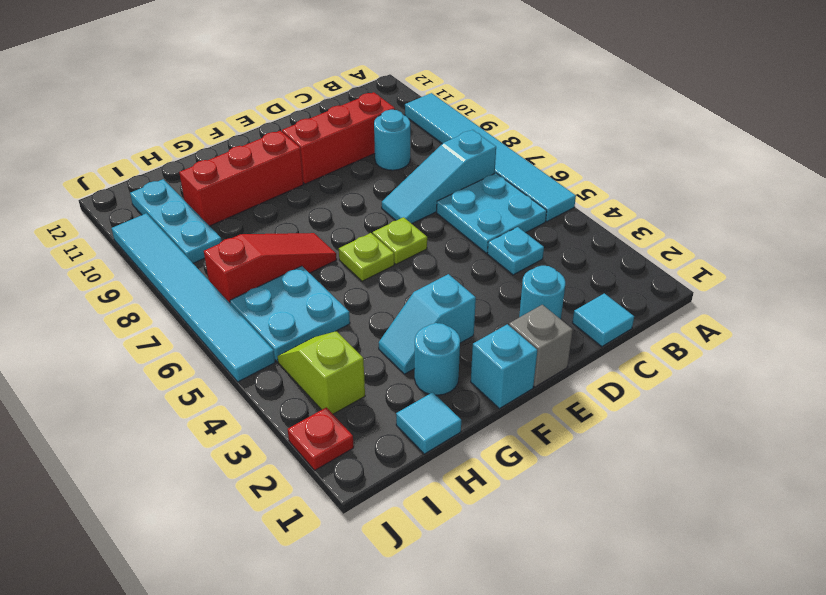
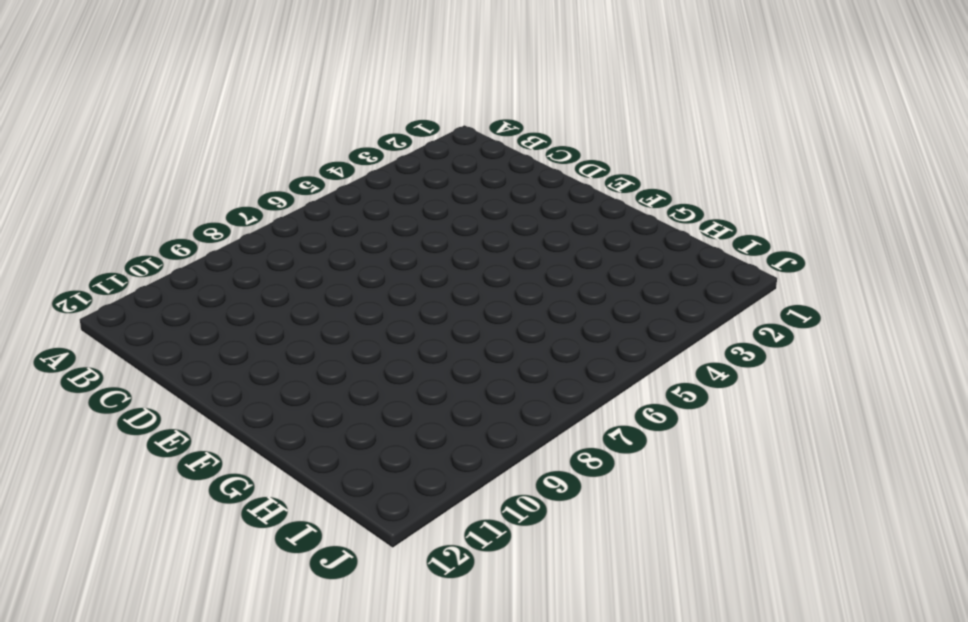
none -> cyan tile A5:A10 level 1
none -> cyan plate B5:C6 level 1
none -> cyan slope B7:D7 level 1 top B

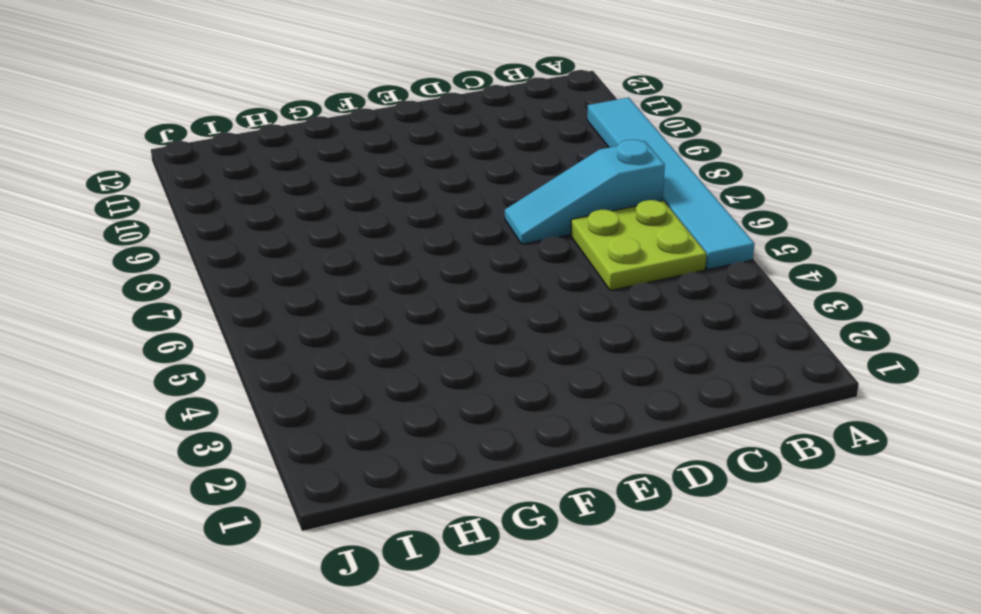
lime plate B5:C6 level 1 -> cyan plate B5:C6 level 1
none -> cyan tile C1 level 1
none -> cyan plate C4 level 1
none -> cyan round brick C9 level 1

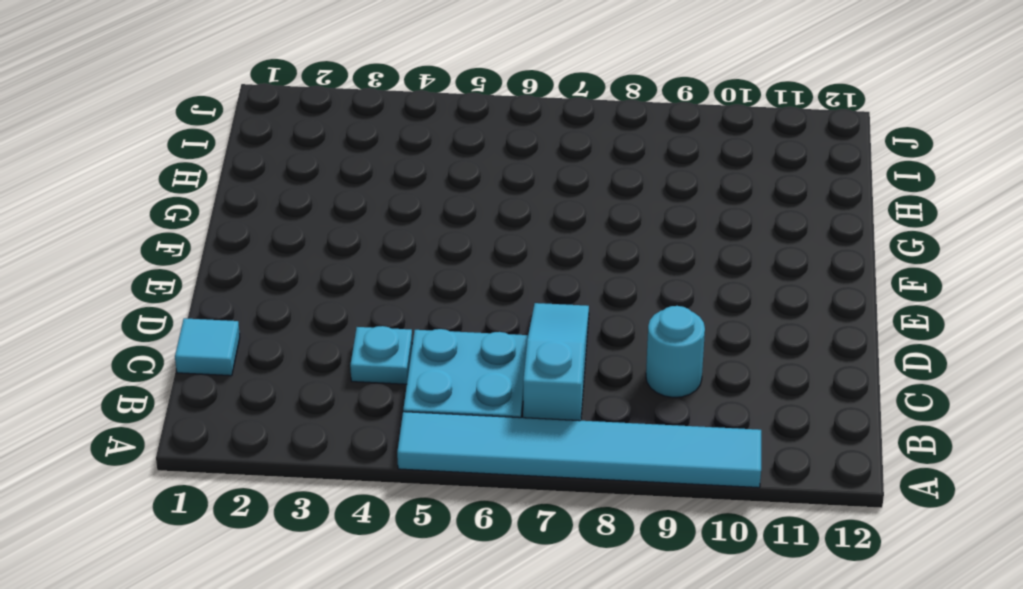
none -> red brick C10:E10 level 1
none -> cyan round brick D2 level 1
none -> grey brick E1 level 1

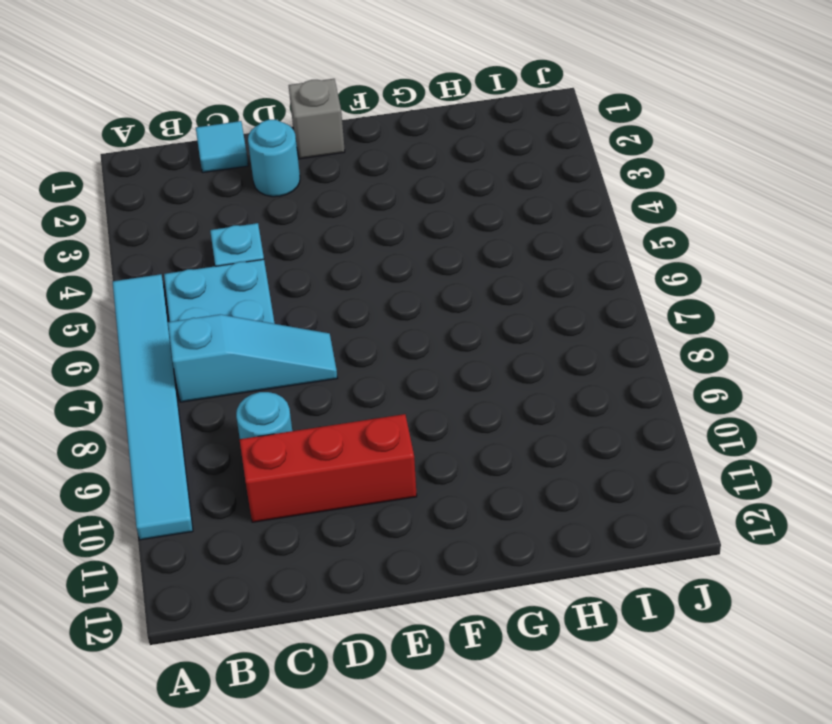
none -> lime plate E6 level 1
none -> cyan brick F1 level 1
none -> cyan slope F3:G3 level 1 top F

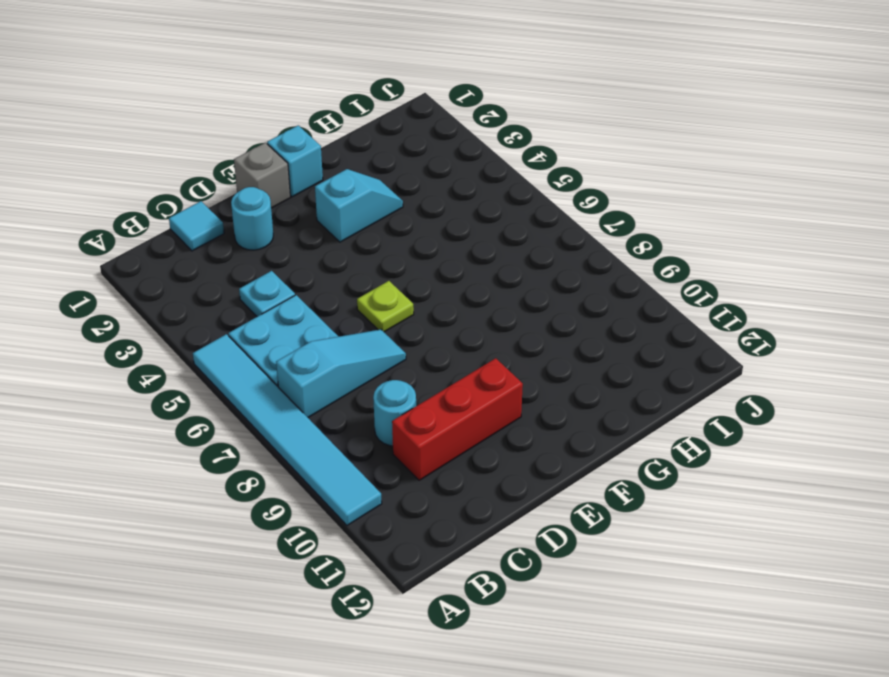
none -> lime plate F6 level 1
none -> red brick F10:H10 level 1
none -> cyan round brick G2 level 1

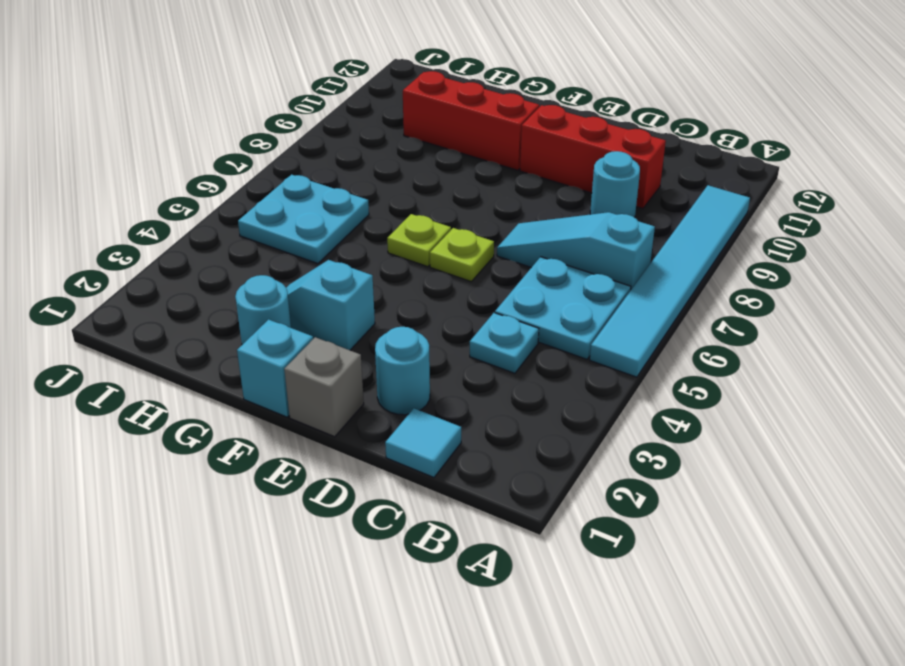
none -> red slope G7:I7 level 1 top I
none -> cyan tile H1 level 1
none -> lime slope I3:I4 level 1 top 3

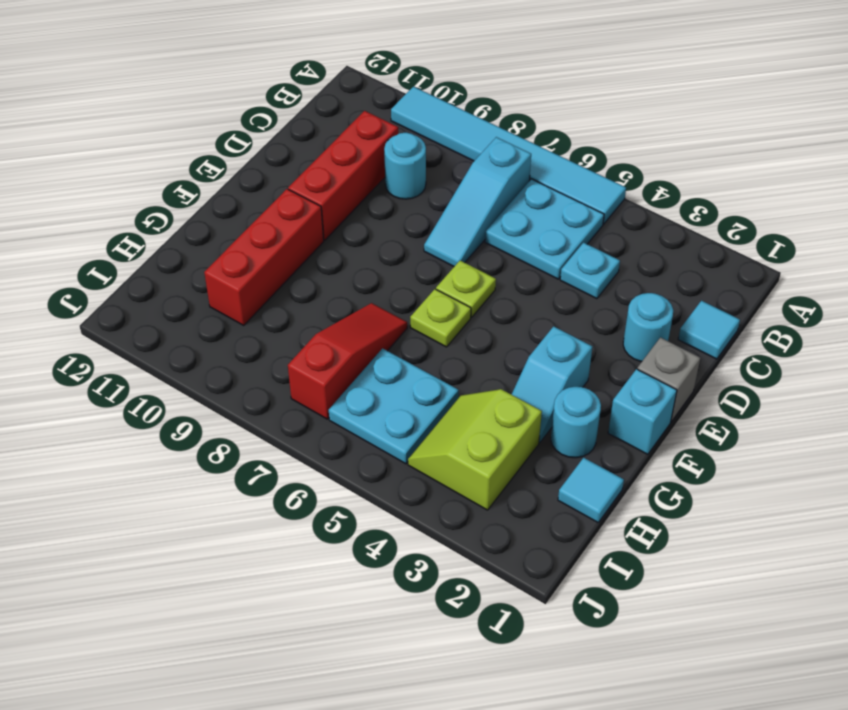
lime slope H3:I4 level 1 top 3 -> lime slope I3:I4 level 1 top 3
none -> cyan plate I9:I11 level 1
none -> red plate J2 level 1
none -> cyan tile J5:J10 level 1

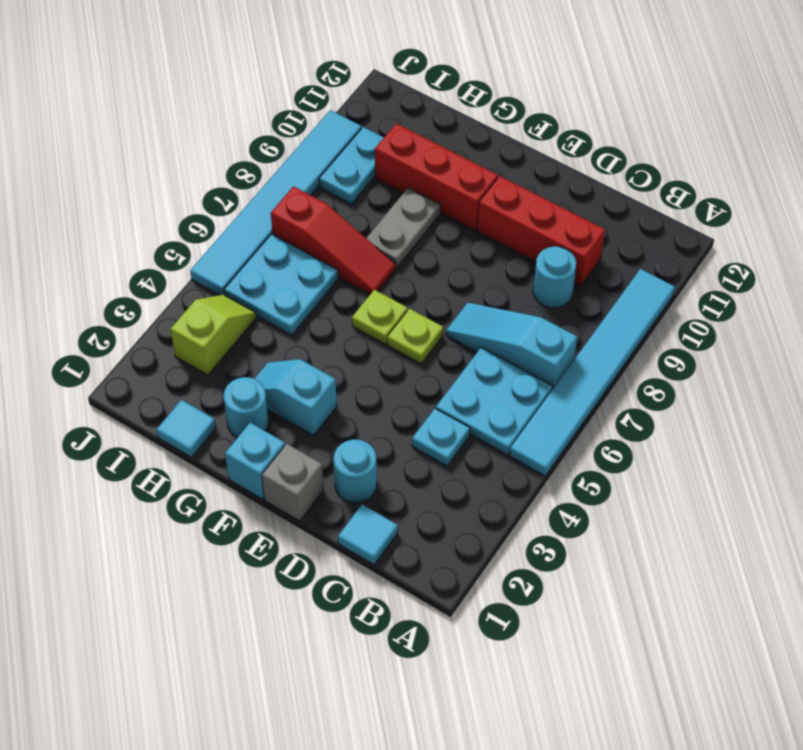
grey plate G8:G9 level 1 -> none
cyan plate I9:I10 level 1 -> cyan plate I9:I11 level 1
none -> red plate J2 level 1

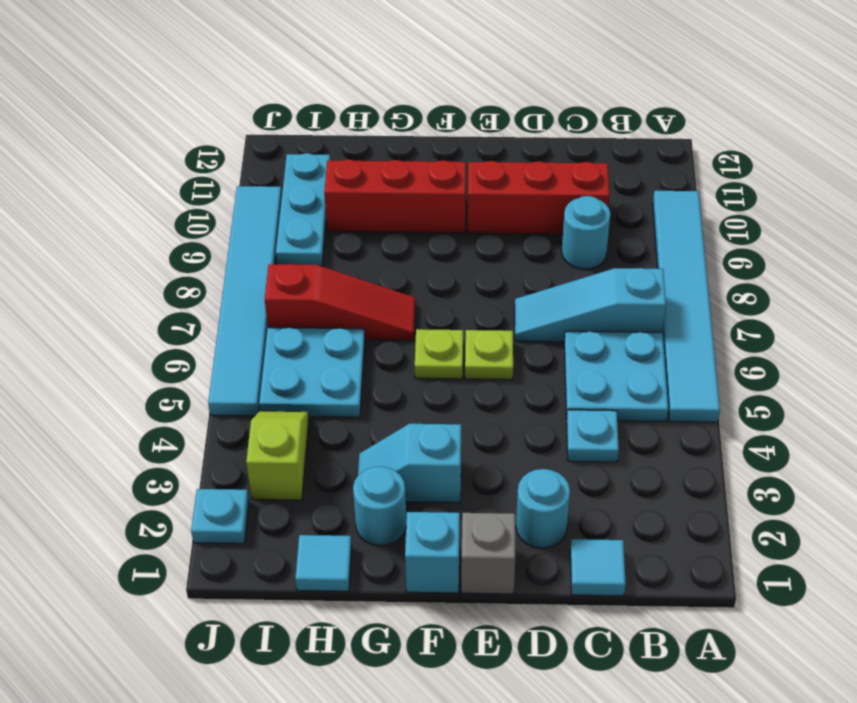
cyan plate J2 level 1 -> red plate J2 level 1

